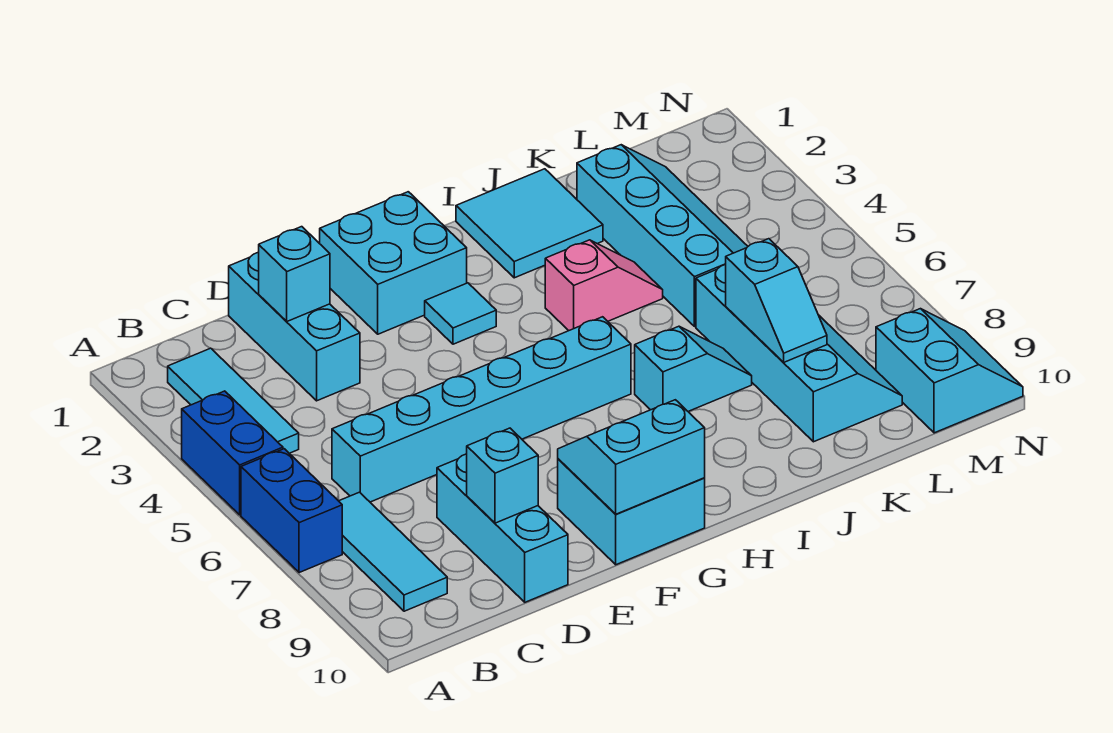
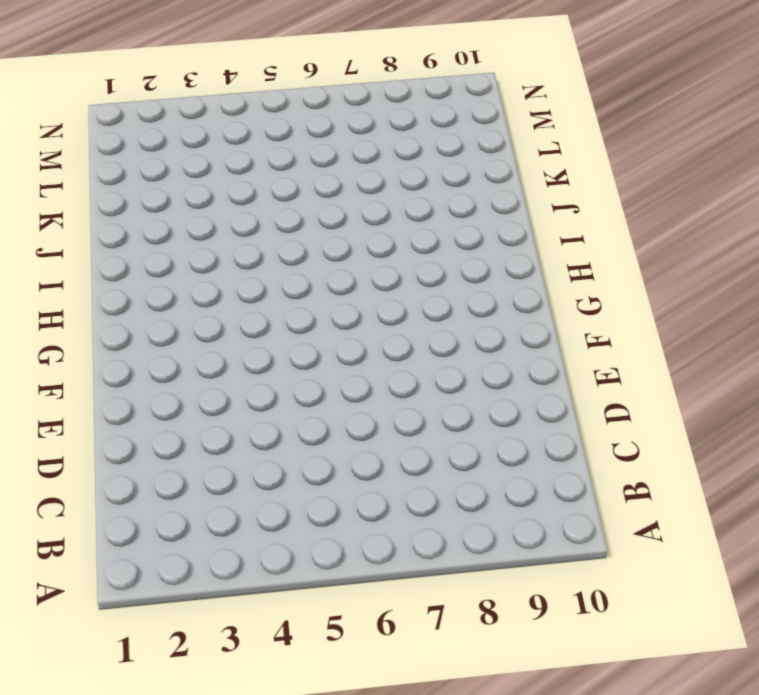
none -> blue brick A4:A5 level 1
none -> blue brick A6:A7 level 1
none -> cyan tile B2:B4 level 1

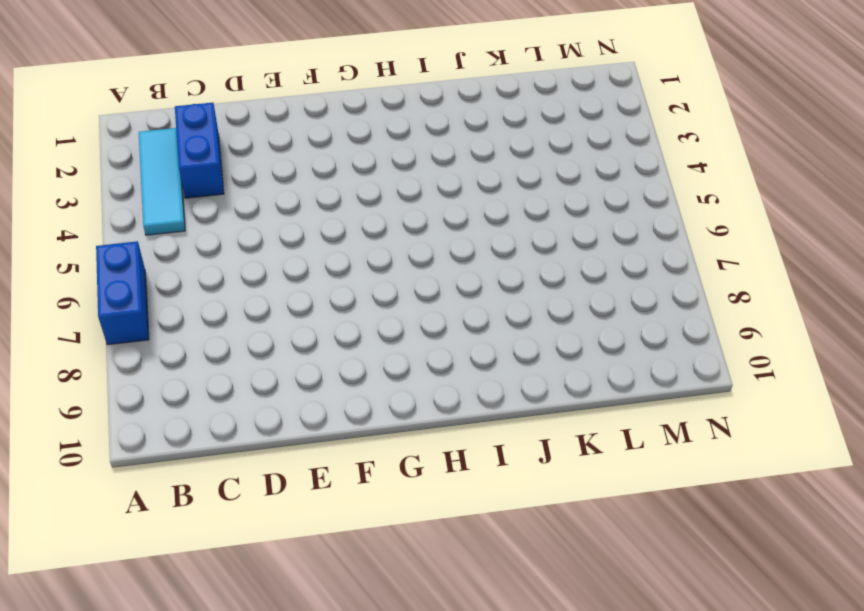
blue brick C2:C3 level 1 -> blue brick A4:A5 level 1
none -> cyan tile B7:B9 level 1
none -> cyan brick C6:H6 level 1
none -> cyan brick D1:D3 level 1

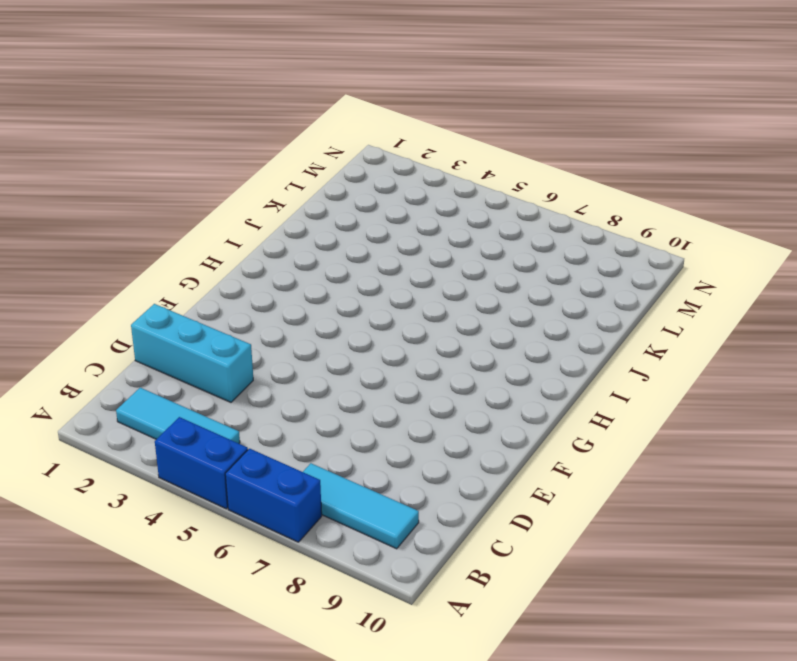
none -> cyan brick C6:H6 level 1
none -> cyan brick D8:D10 level 1
none -> cyan brick F1:G2 level 1

